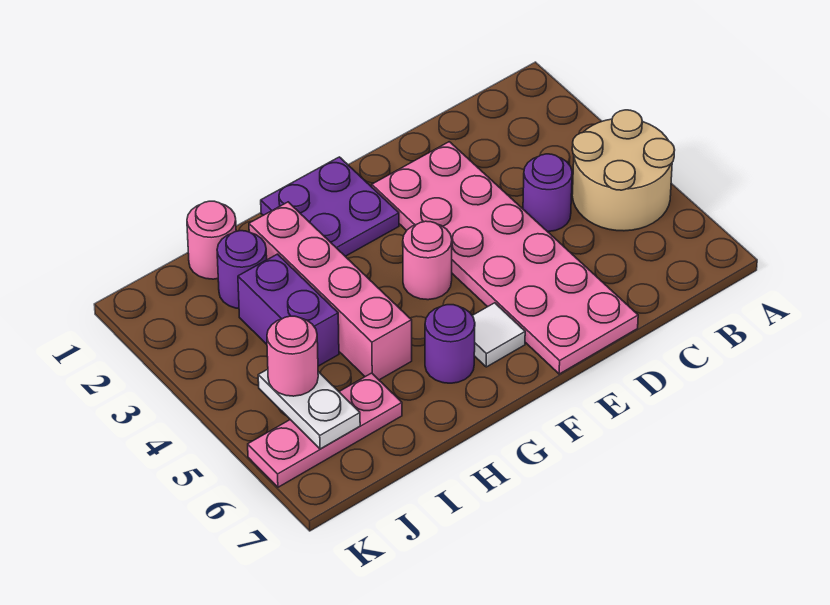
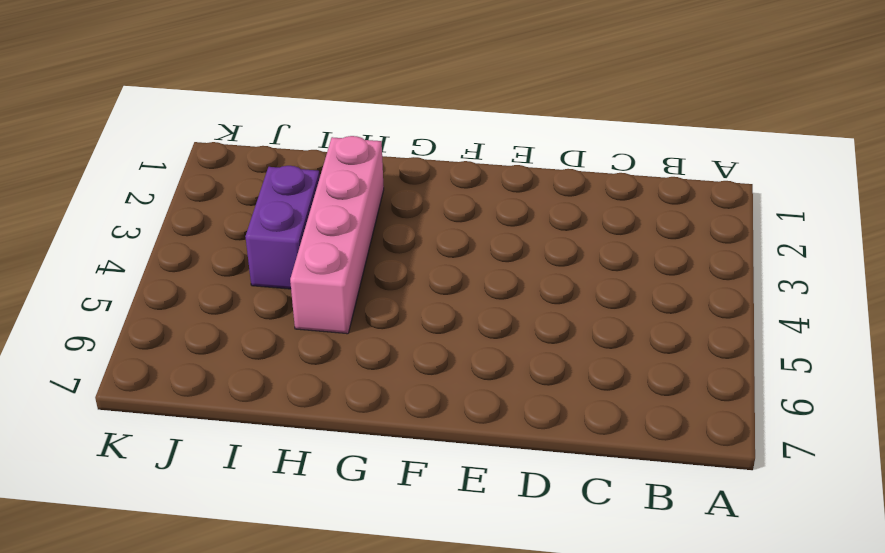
none -> tan round brick A4:B5 level 1
none -> purple round brick C4 level 1
none -> pink plate D2:E7 level 1

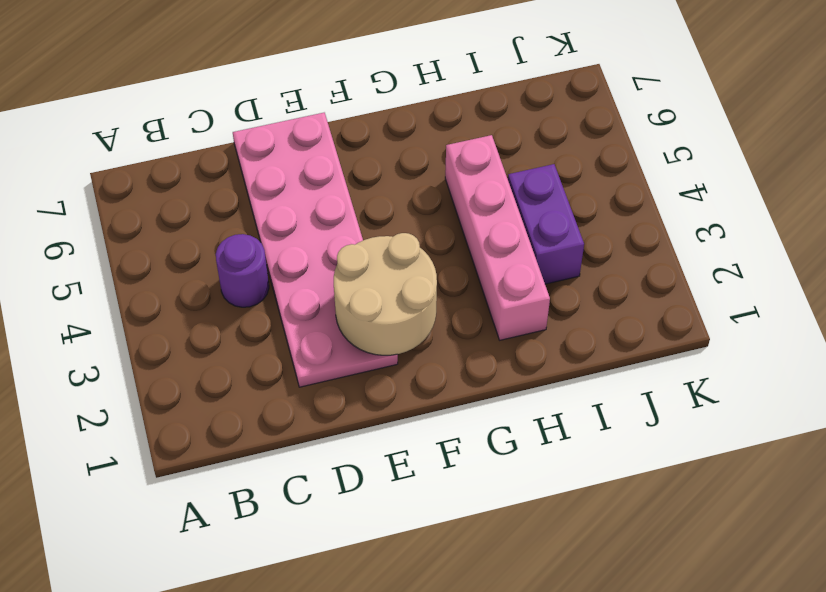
tan round brick E2:F3 level 2 -> tan round brick A4:B5 level 1
none -> purple plate F1:G2 level 1
none -> pink round brick F4 level 1
none -> white tile F6 level 1

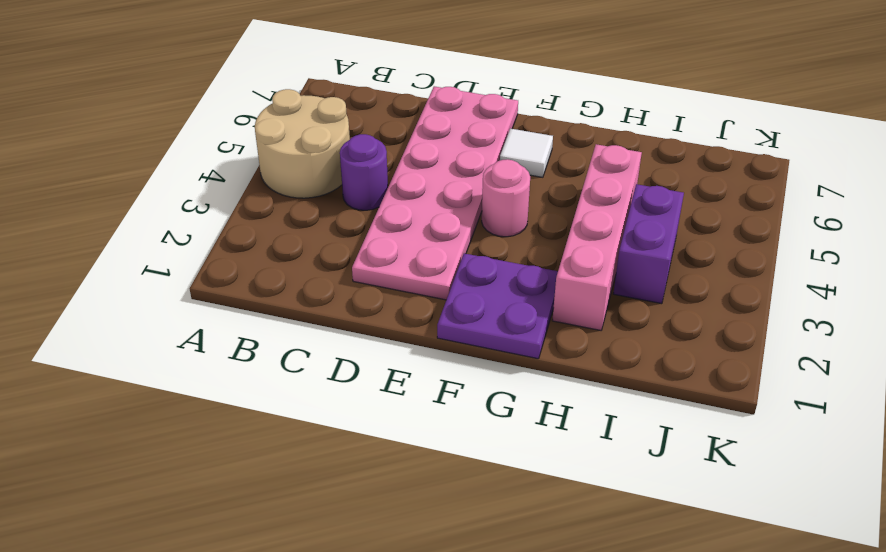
none -> purple round brick G6 level 1
none -> pink round brick I1 level 1
none -> purple round brick I2 level 1

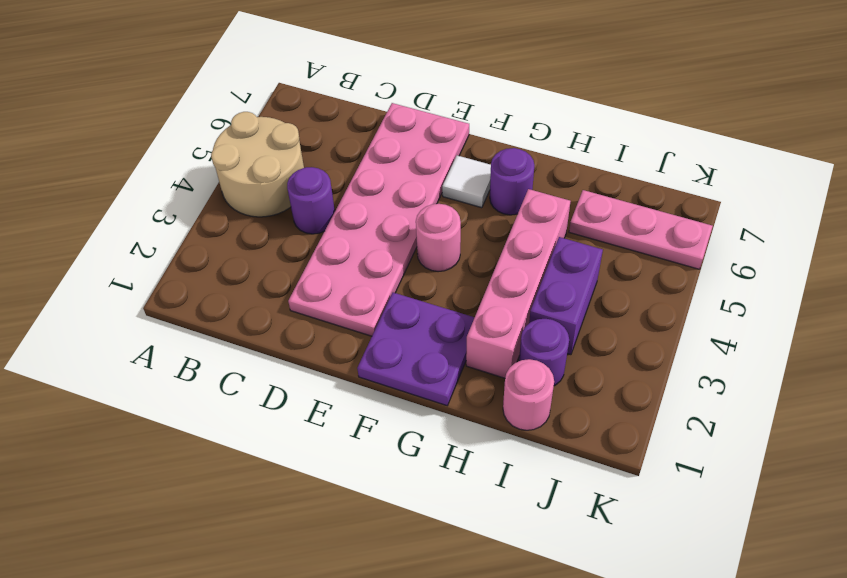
none -> white plate J5:J6 level 2
none -> pink round brick J5 level 3

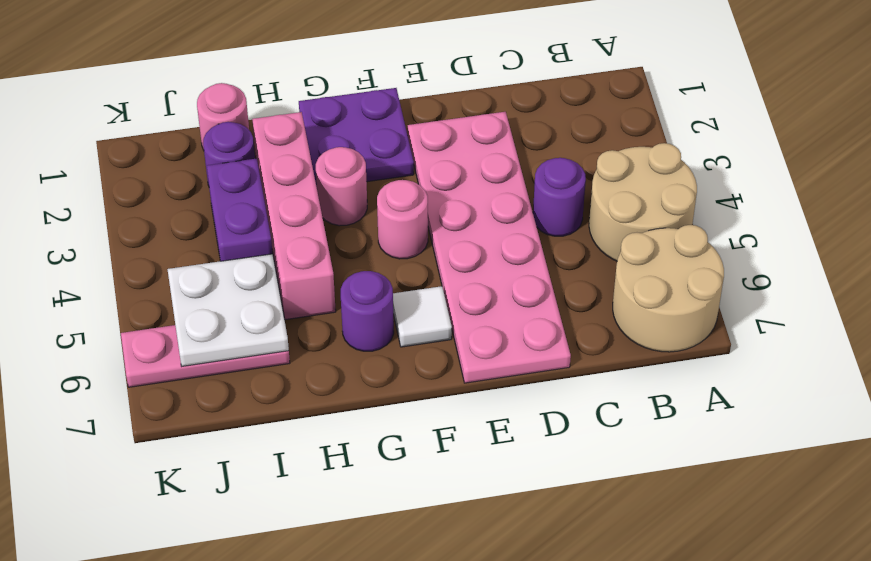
tan round brick A6:B7 level 1 -> none
pink round brick G3 level 1 -> pink round brick J5 level 3
white plate I5:J6 level 2 -> white plate J5:J6 level 2

